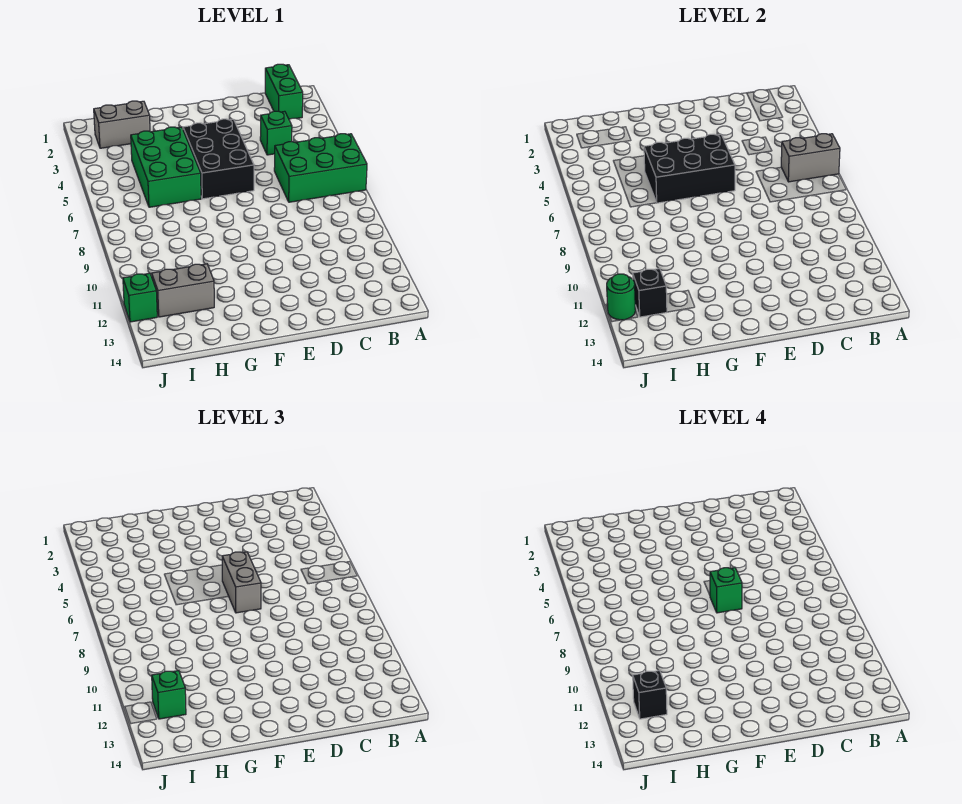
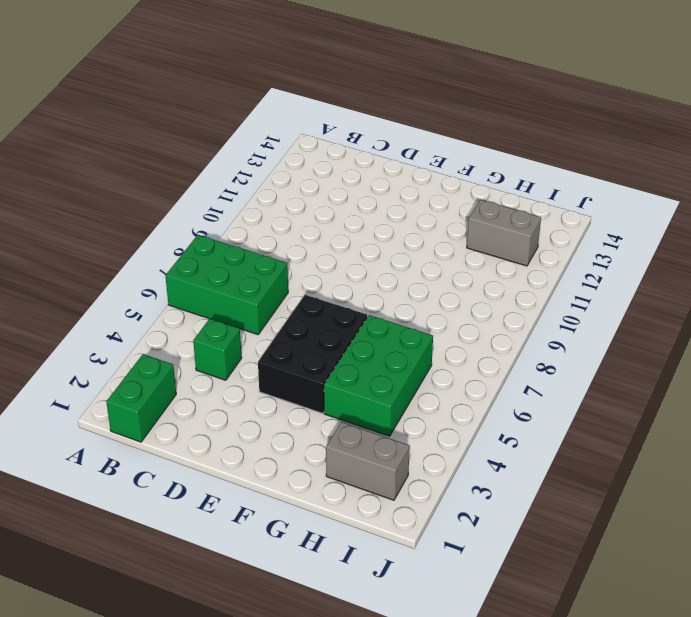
none -> green brick J12 level 1
none -> grey brick A6:B6 level 2
none -> black brick E5:G6 level 2

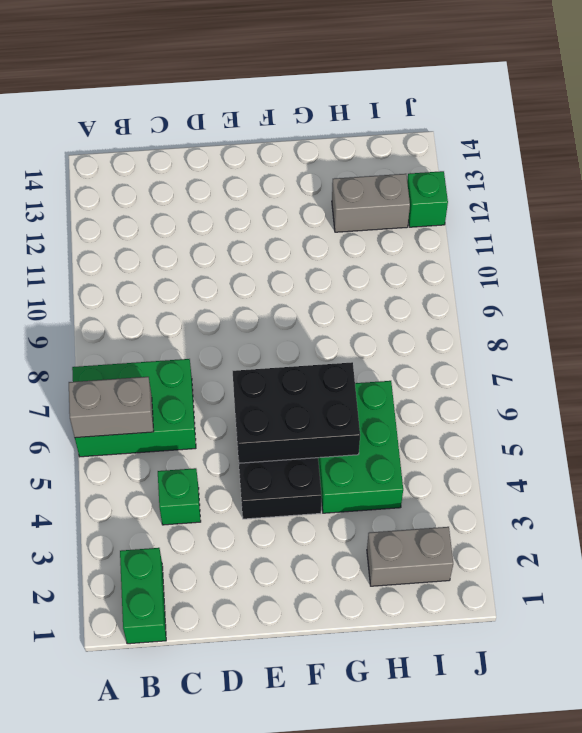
none -> black brick I12 level 2
none -> green round brick J12 level 2
none -> grey brick E6:E7 level 3

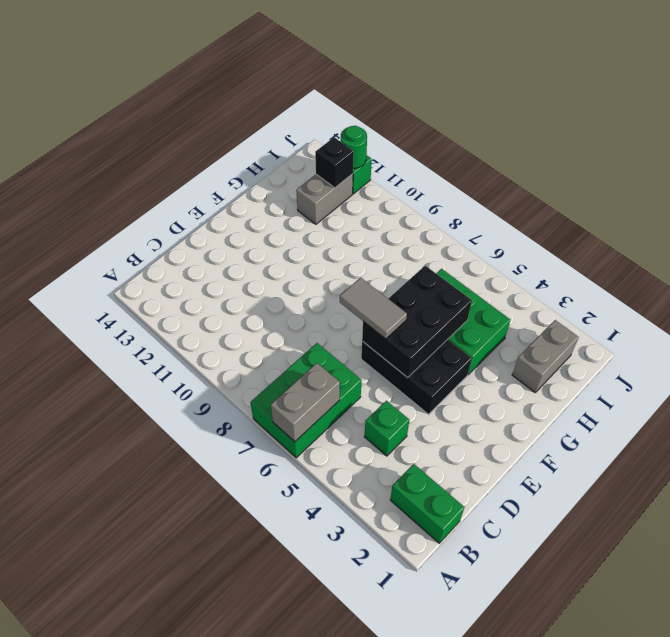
grey tile E6:E7 level 3 -> grey brick E6:E7 level 3
none -> green brick I12 level 3
none -> green brick E7 level 4
none -> black brick I12 level 4

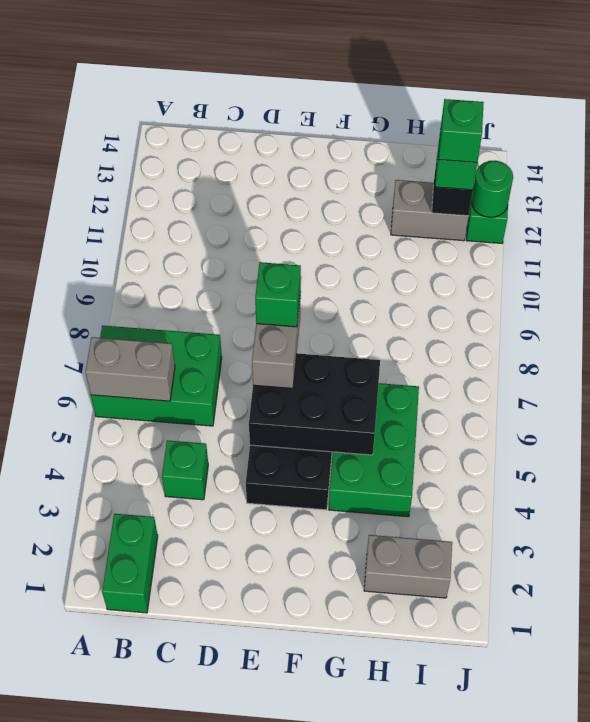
green brick I12 level 4 -> black brick I12 level 4

